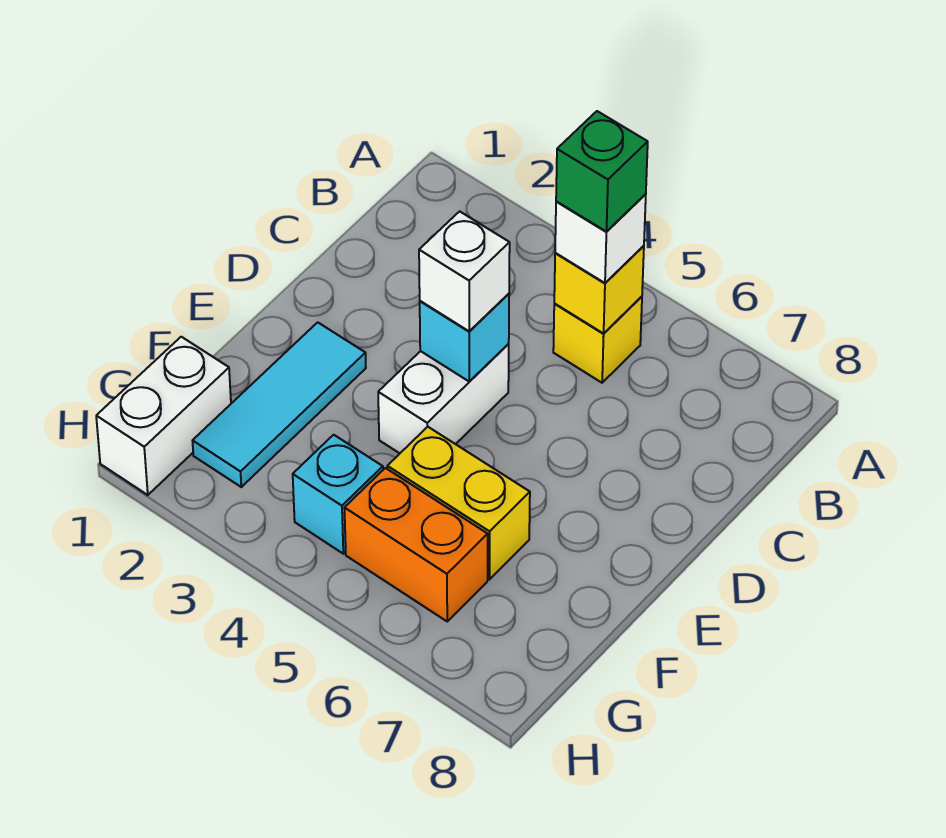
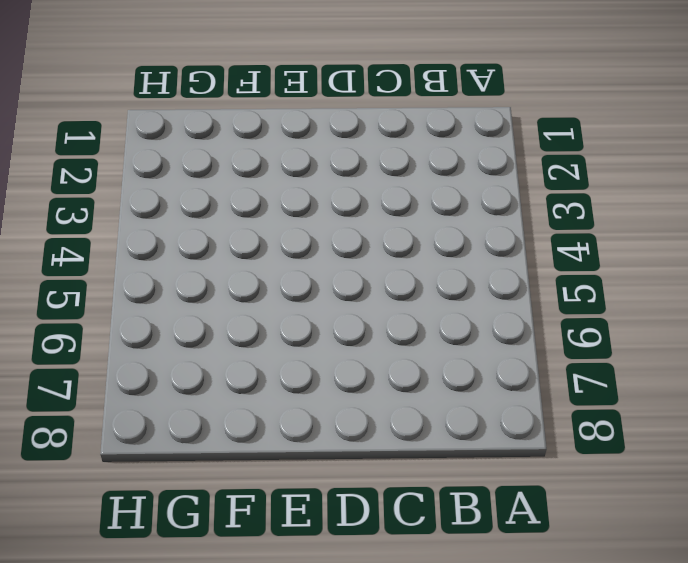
none -> yellow brick B5 level 1
none -> white brick D4:E4 level 1
none -> cyan tile E2:G2 level 1

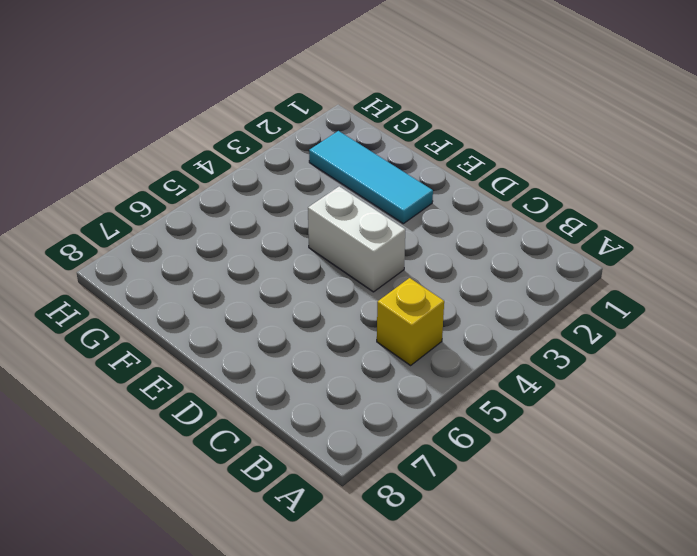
none -> yellow brick F5:F6 level 1
none -> white brick G1:H1 level 1
none -> cyan brick G4 level 1

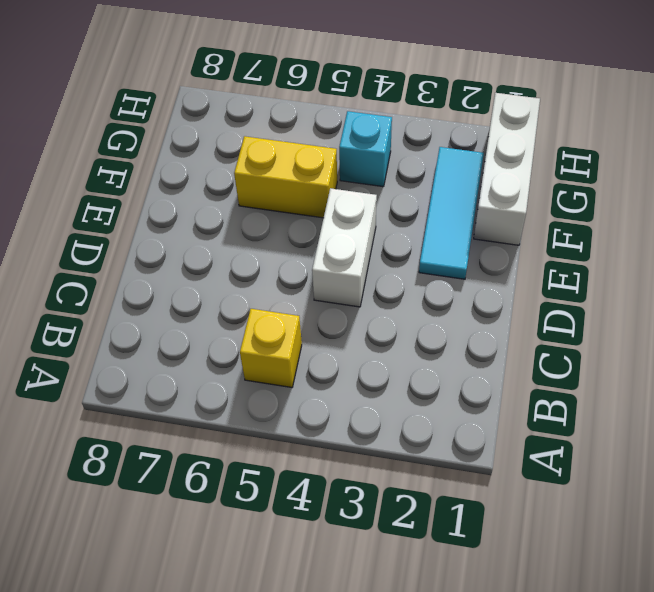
white brick F1:H1 level 1 -> white brick G1:H1 level 1
none -> orange brick G5:G6 level 1
none -> yellow brick B5 level 2
none -> cyan brick D4 level 2

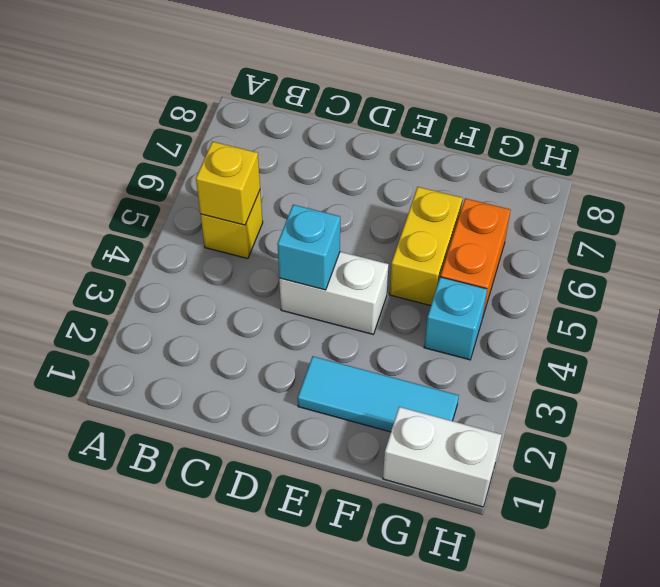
none -> white brick B5 level 3
none -> white brick D4 level 3
none -> green brick B5 level 4

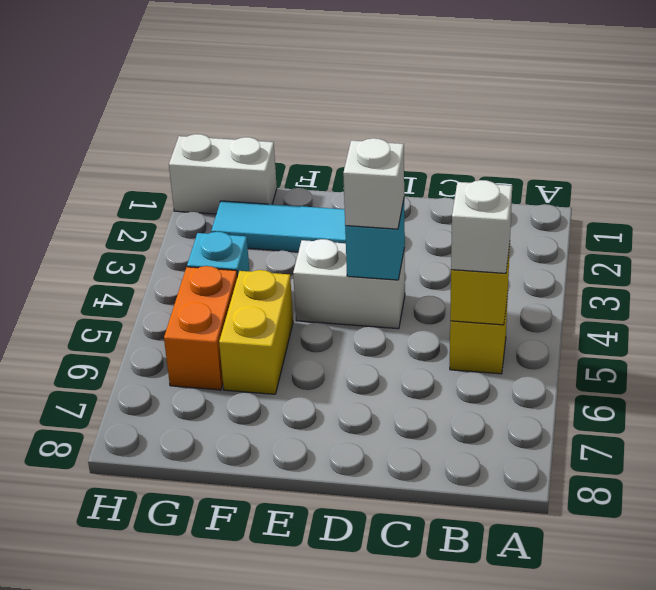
none -> green brick B5 level 4

